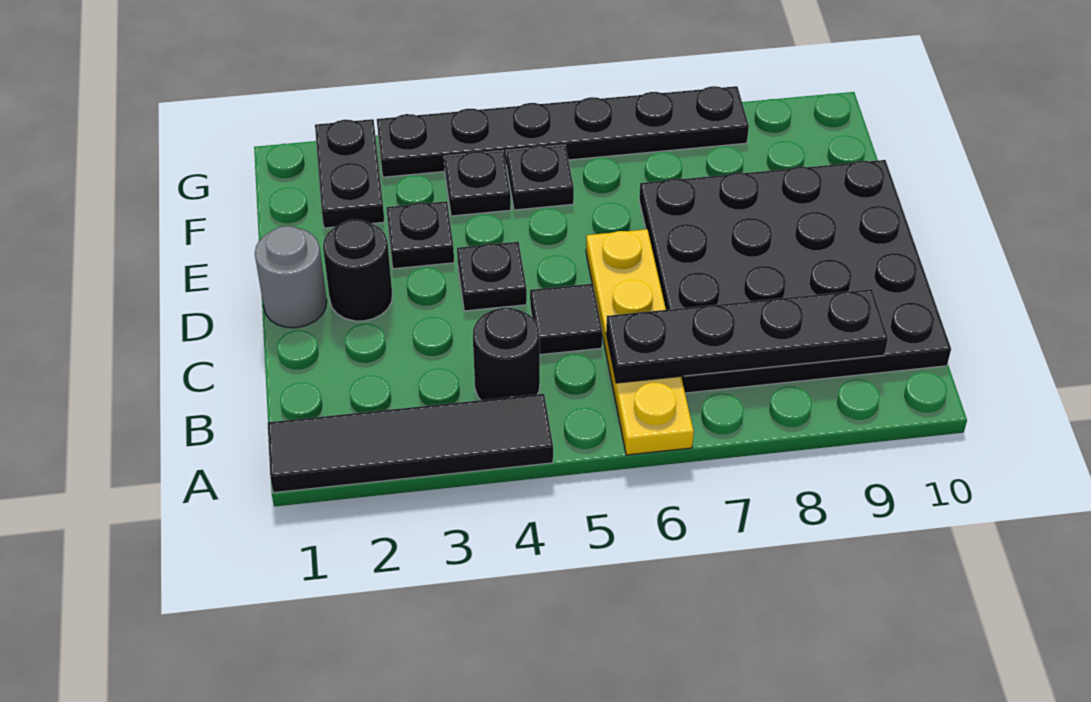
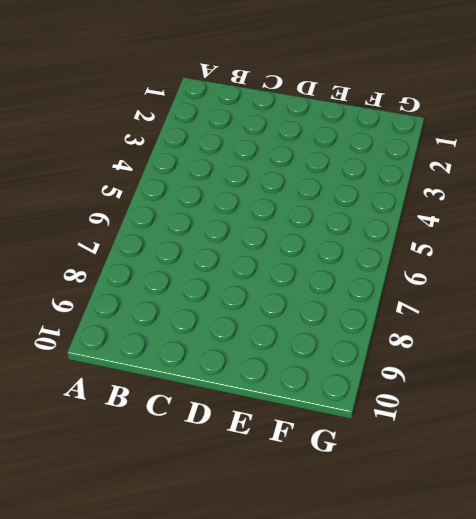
none -> black tile A1:A4 level 1
none -> yellow plate A6:D6 level 1
none -> black round brick B4 level 1

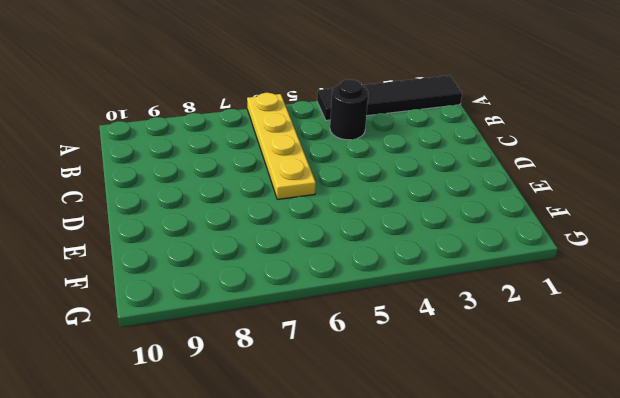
none -> black plate B7:E10 level 1
none -> black tile C5 level 1
none -> grey round brick D1 level 1

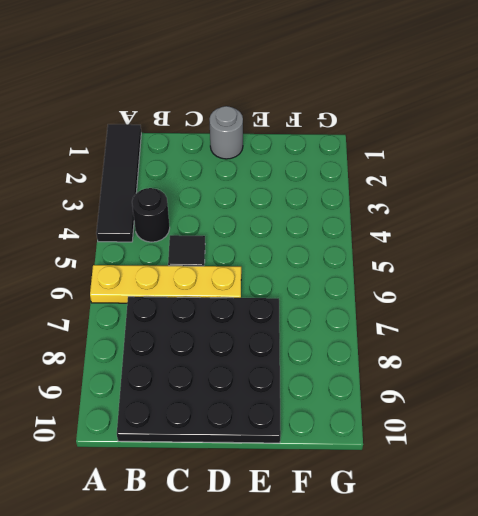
none -> black round brick D2 level 1
none -> black plate D4 level 1
none -> black plate E3 level 1

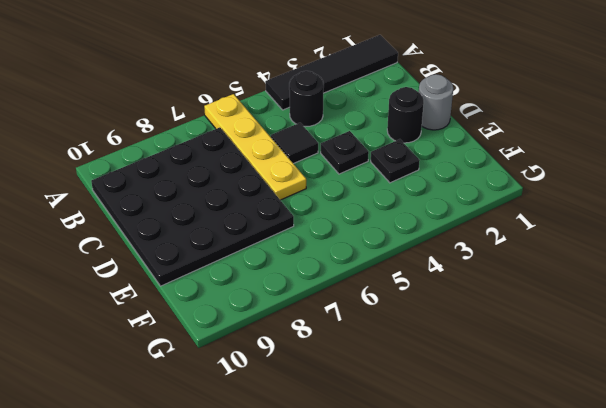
none -> black plate F2:G2 level 1
none -> black plate F4 level 1
none -> black plate F5 level 1

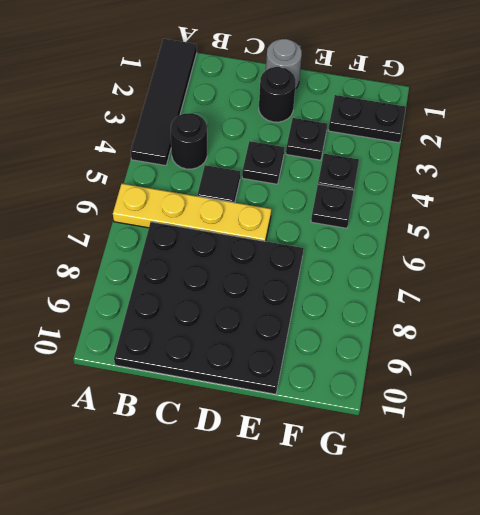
none -> black plate G3:G8 level 1
none -> black plate B6:B9 level 2

